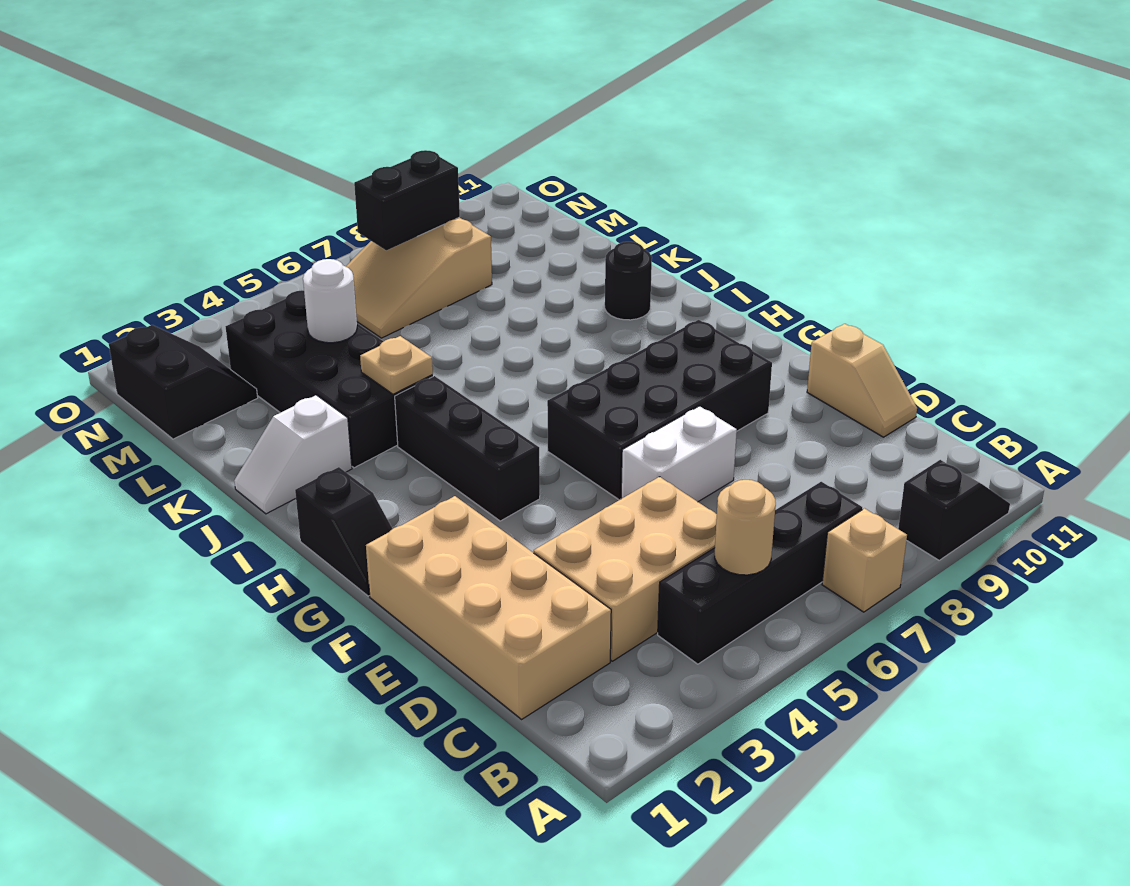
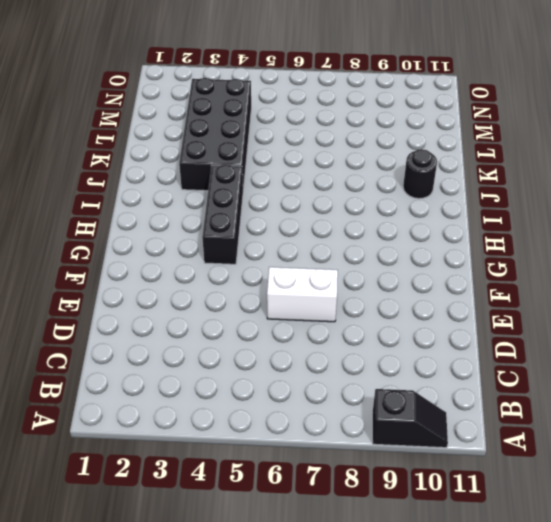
none -> tan brick A7 level 1
none -> black brick B4:B7 level 1
none -> tan brick C1:F2 level 1

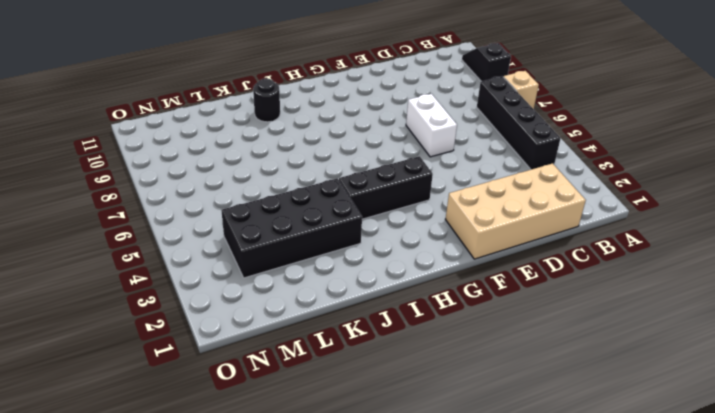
none -> tan brick C3:D5 level 1
none -> tan slope D11:E11 level 1 top E
none -> black brick F6:G9 level 1

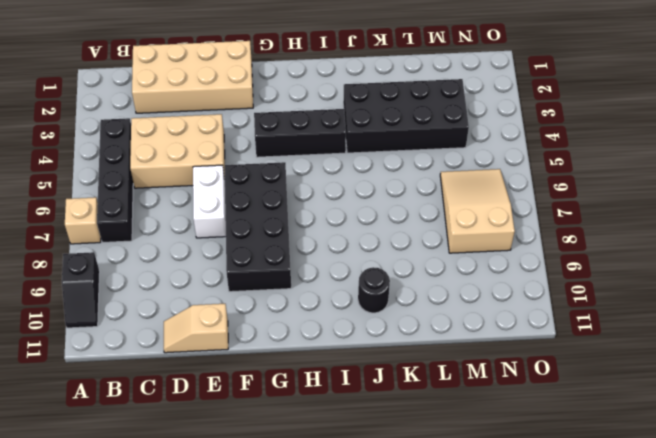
tan brick C4:E5 level 1 -> tan brick C3:D5 level 1
none -> black slope G1:H1 level 1 top H
none -> white slope J1:J2 level 1 top 2
none -> black slope M1:N2 level 1 top 1

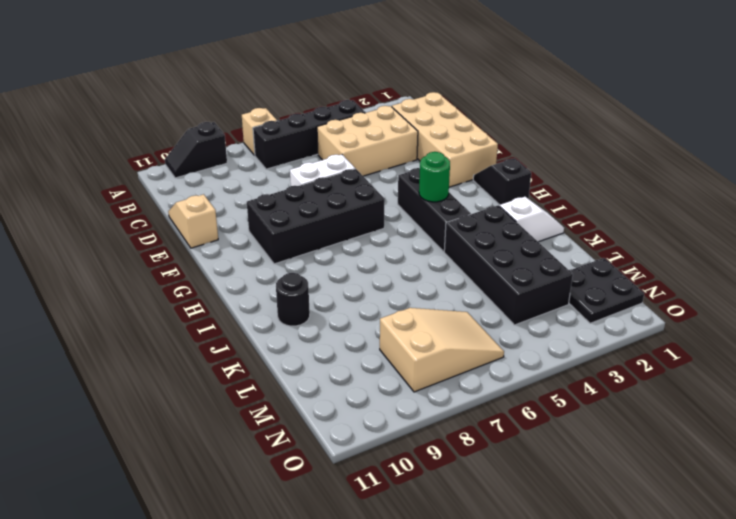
green round brick H4 level 2 -> none
black plate M1:N2 level 1 -> black slope M1:N2 level 1 top 1
none -> tan round brick B5 level 2
none -> tan plate J4 level 2
none -> white round brick L4 level 2

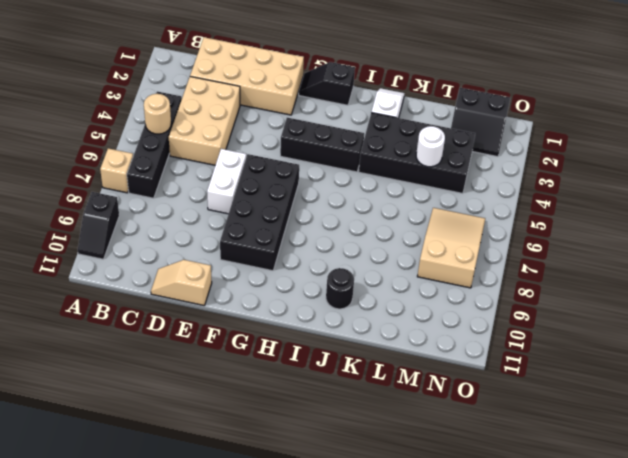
none -> tan plate J4 level 2
none -> black brick N7:N8 level 2

